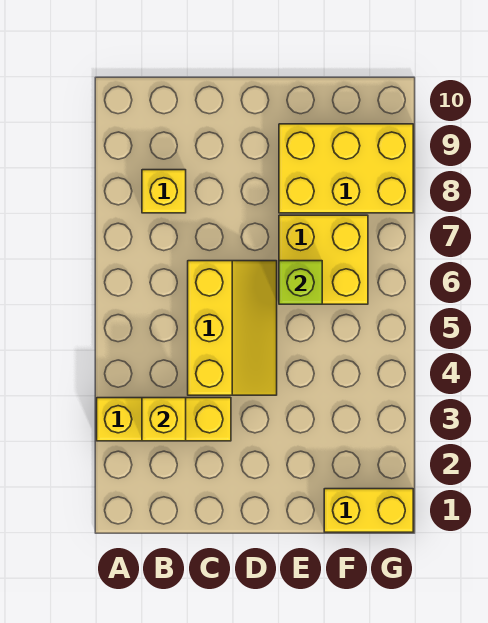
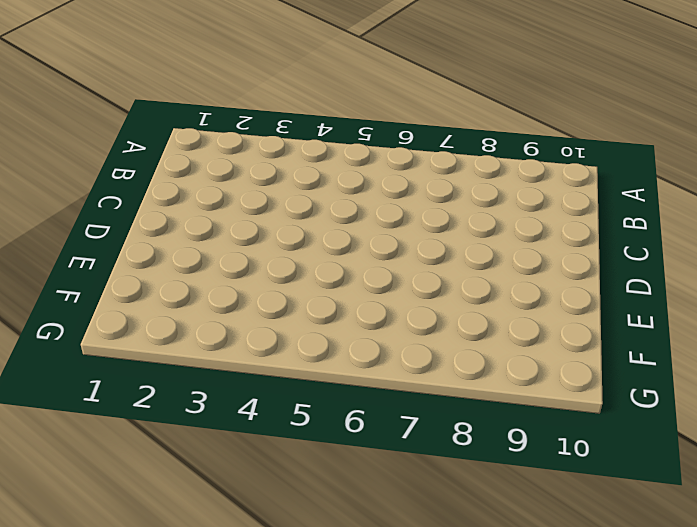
none -> yellow brick A3:C3 level 1
none -> yellow brick B8 level 1

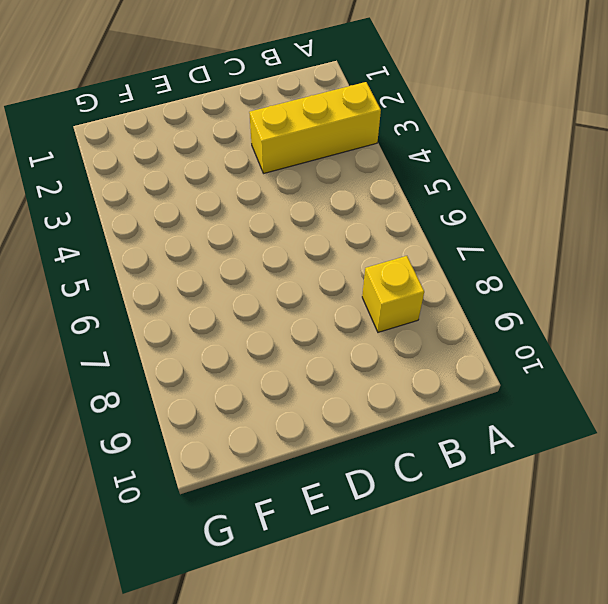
none -> yellow slope C4:D6 level 1 top C
none -> yellow brick E6:F7 level 1

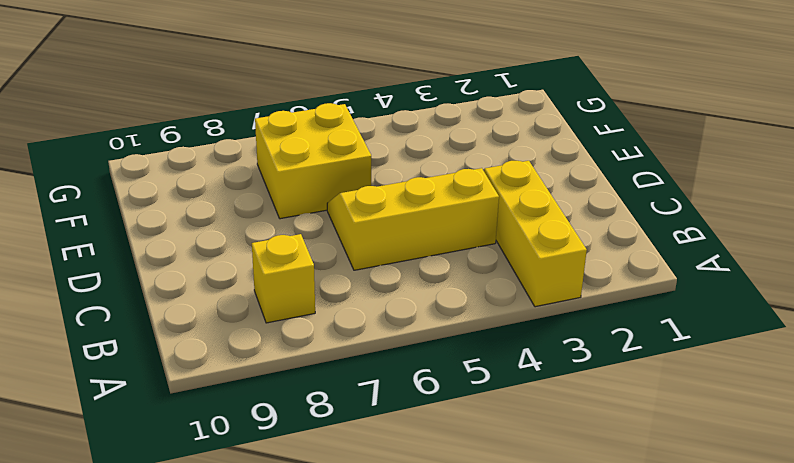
none -> yellow brick E8:G9 level 1
none -> yellow brick F1:G1 level 1

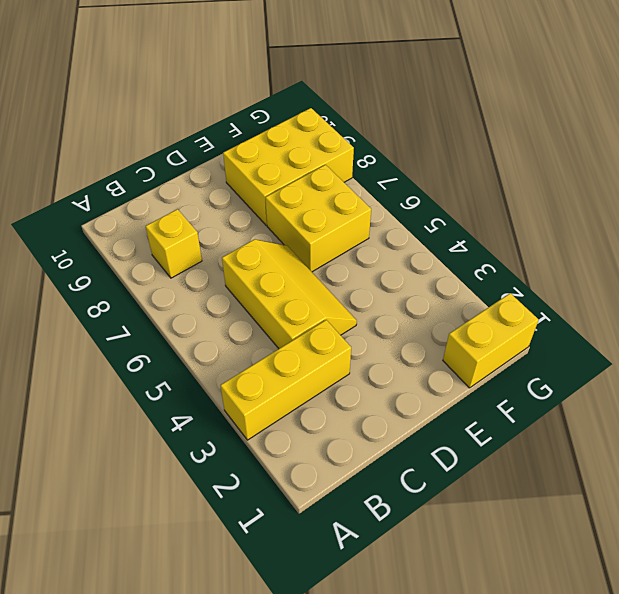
none -> yellow brick B3 level 2
none -> lime brick E6 level 2

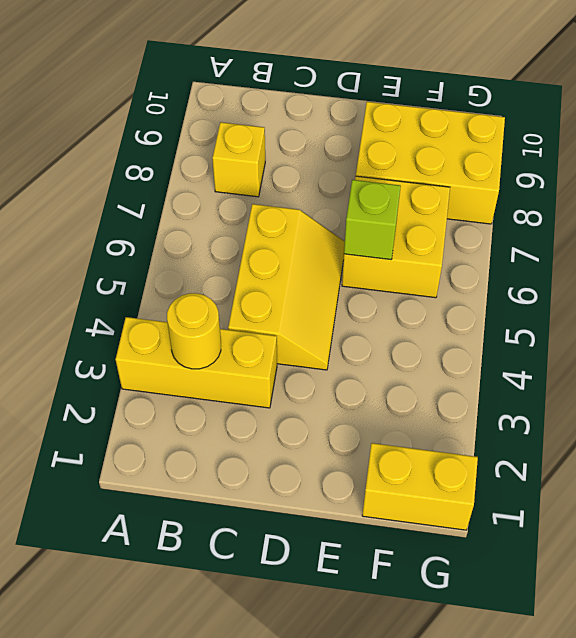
yellow round brick B3 level 2 -> yellow brick B3 level 2

